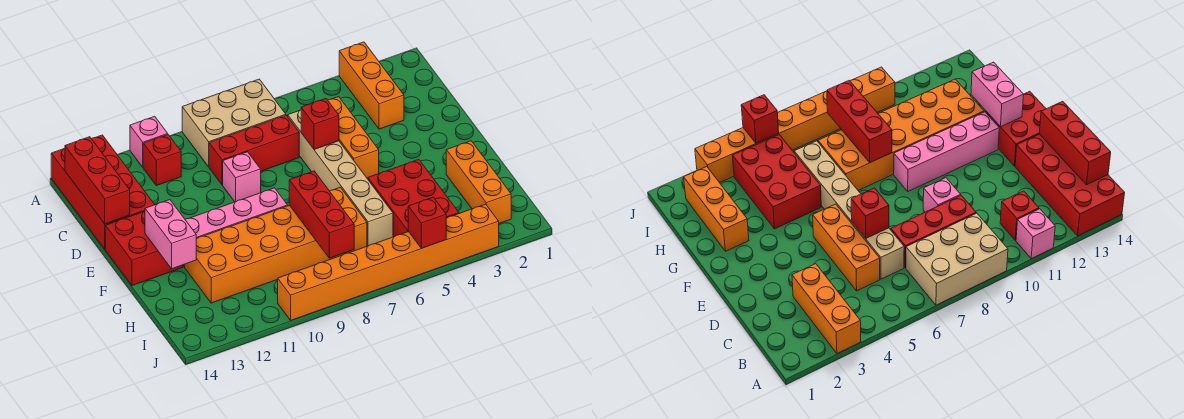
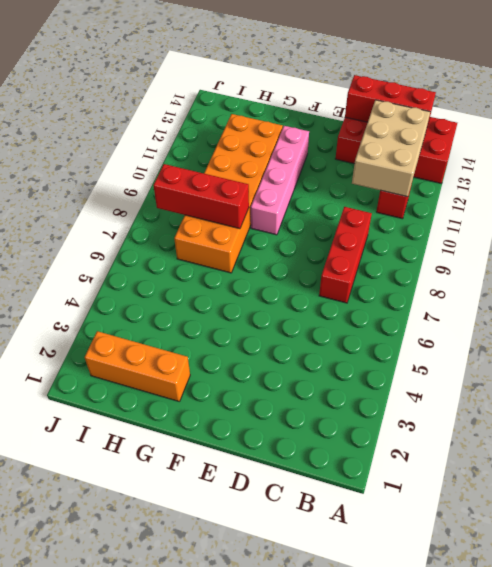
tan brick B11:C13 level 2 -> tan brick A7:B9 level 1
none -> orange brick A3:C3 level 1
none -> pink brick A11 level 1
none -> orange brick C5:E5 level 1

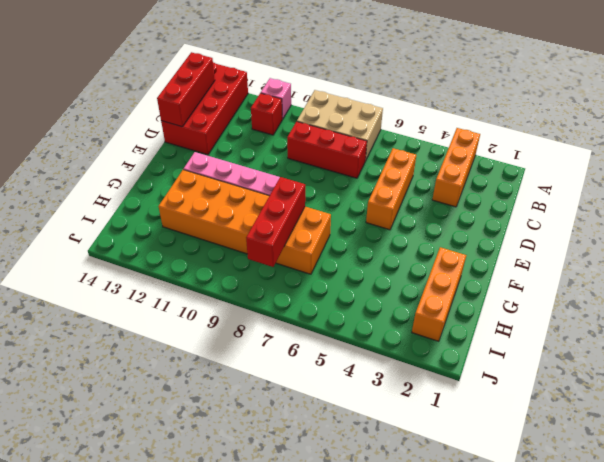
none -> tan brick C6:H6 level 1
none -> pink brick D9 level 1
none -> red brick E13:F14 level 1

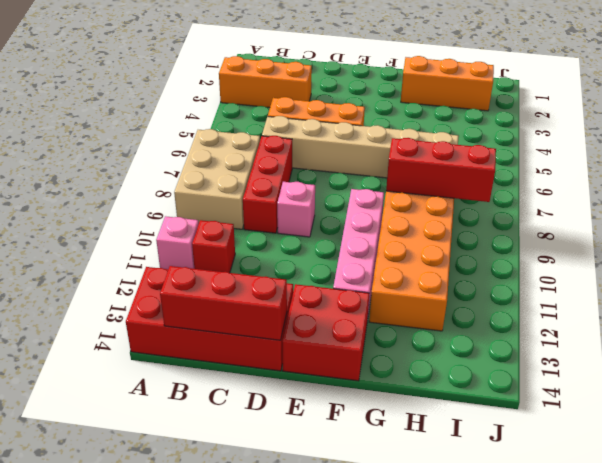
none -> red brick G4:I5 level 1
none -> orange brick J3:J10 level 1
none -> red brick D6 level 2

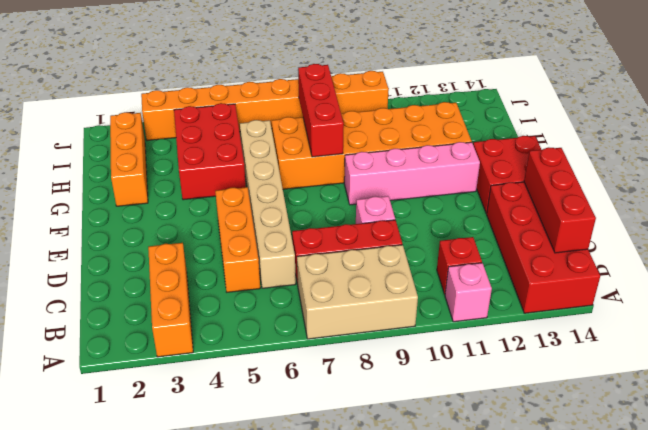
none -> red brick D6 level 2
none -> pink brick F13:G13 level 2
none -> red brick J5 level 2

